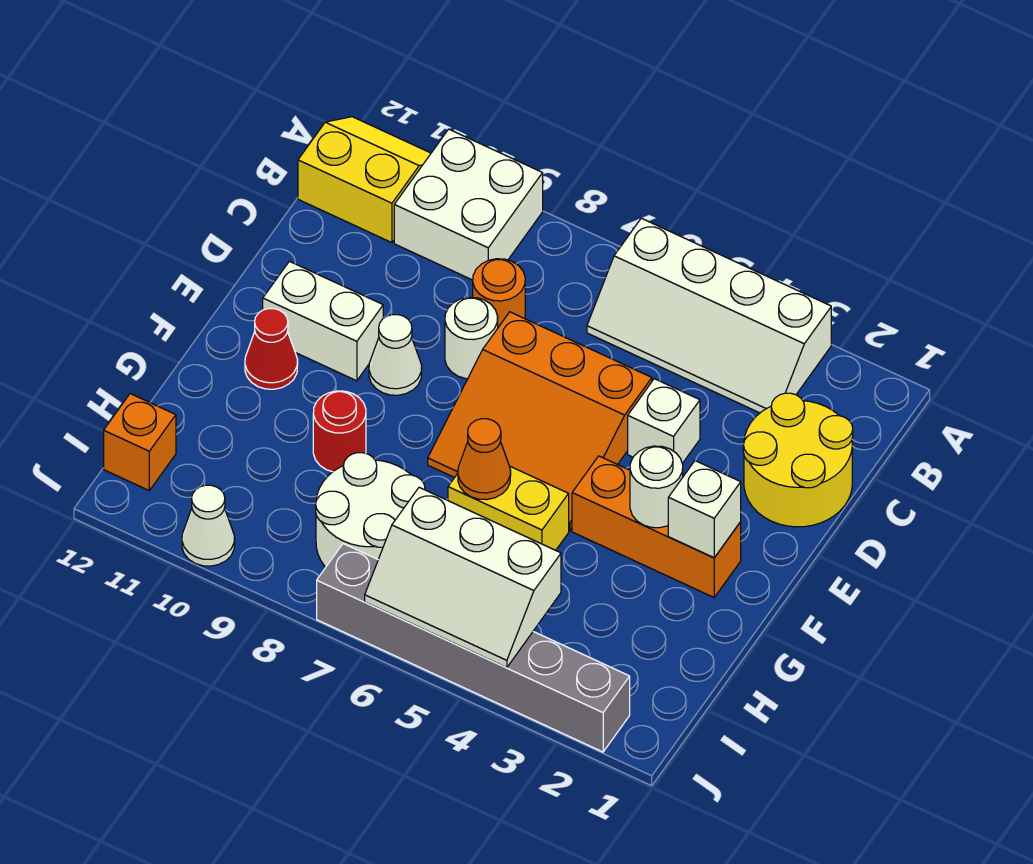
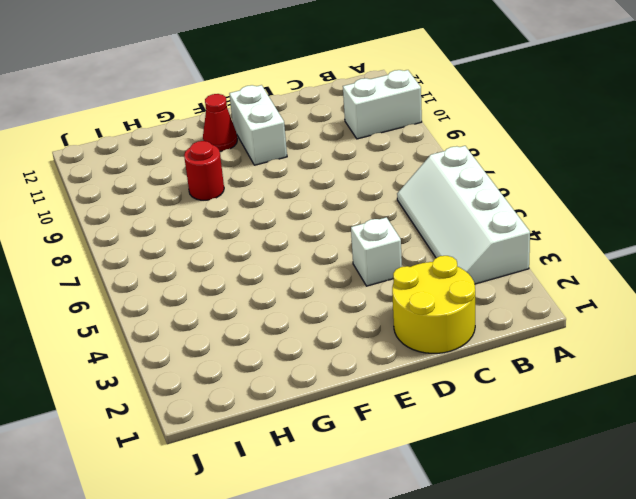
white brick A10:B10 level 1 -> white brick A9:B10 level 1
none -> yellow slope A11:B12 level 1 top B
none -> orange round brick C8 level 1
none -> orange slope D5:F7 level 1 top D

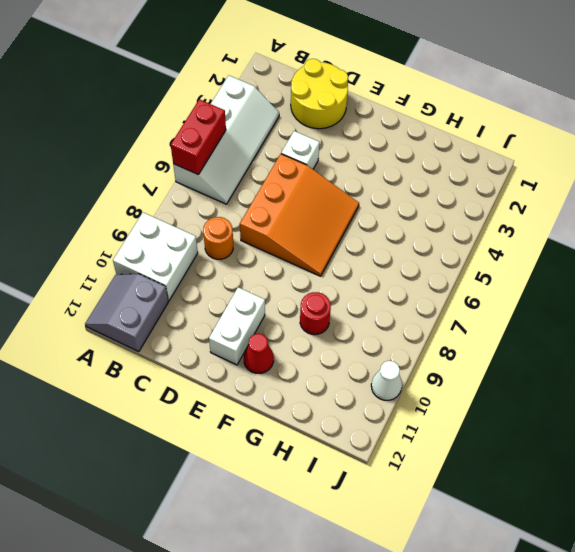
red brick A5:A6 level 2 -> none
grey slope A11:B12 level 1 top B -> yellow slope A11:B12 level 1 top B
none -> white round brick D8 level 1
none -> white cone E9 level 1
none -> orange brick F2:F4 level 1

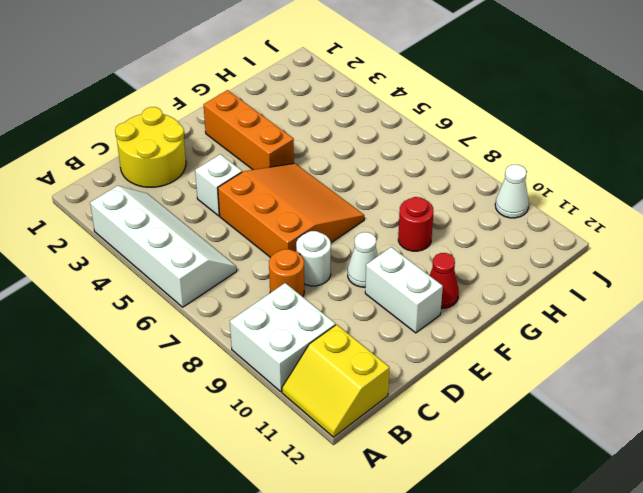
none -> yellow brick G5:G6 level 1
none -> white round brick H7:I8 level 1
none -> orange brick I12 level 1

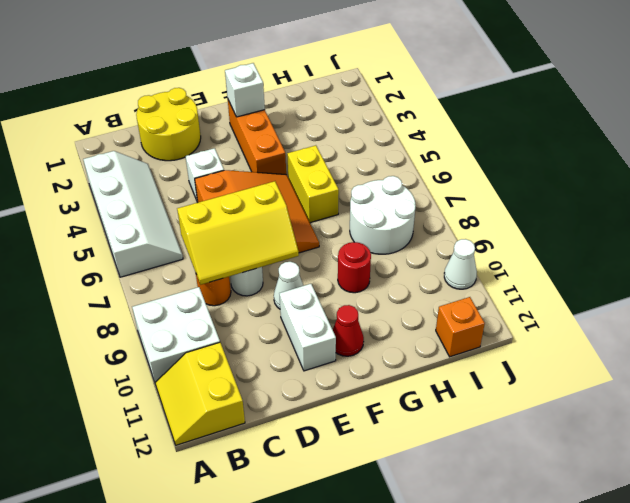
yellow slope C7:E8 level 2 top 7 -> none
none -> grey brick J2:J7 level 1
none -> white round brick F3 level 2
none -> orange cone G6 level 2

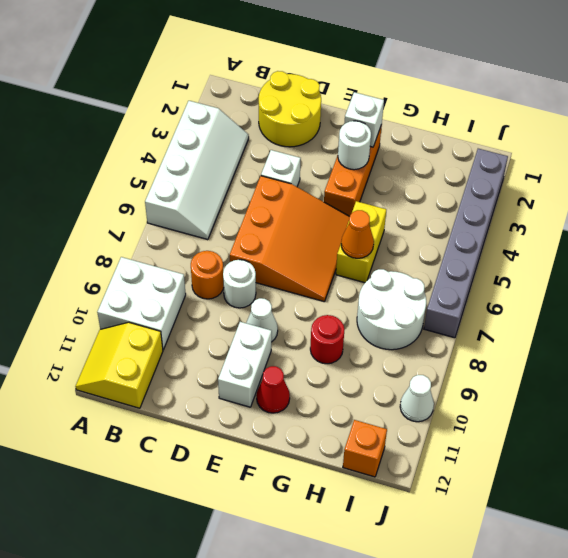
none -> white slope I4:J6 level 2 top I

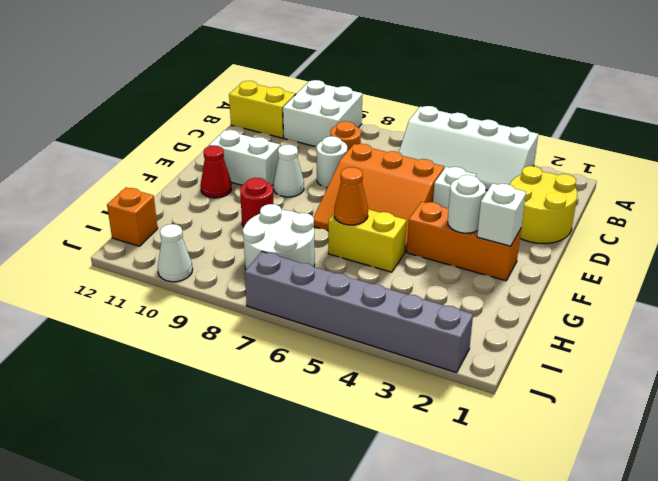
none -> white slope I4:J6 level 2 top I

